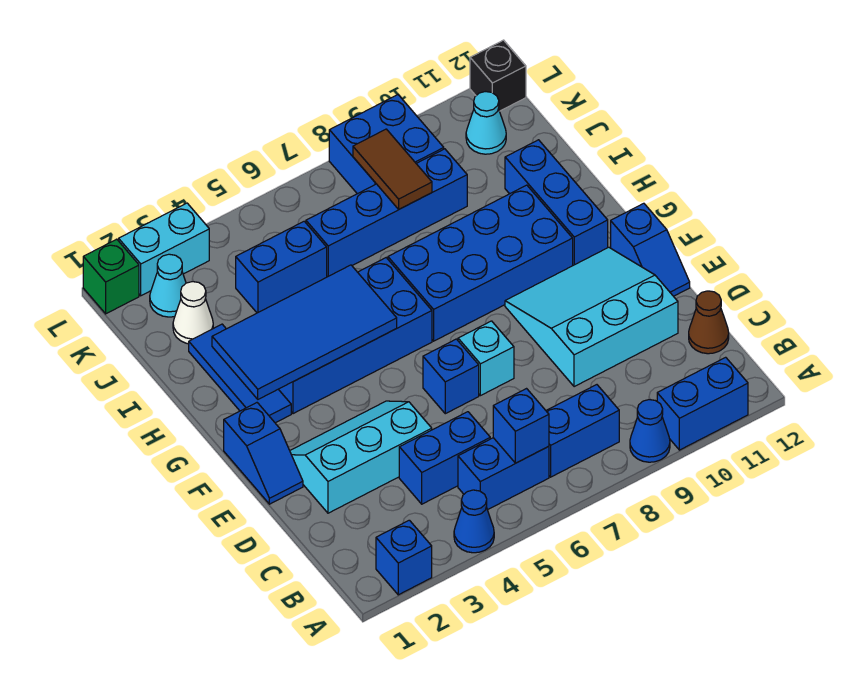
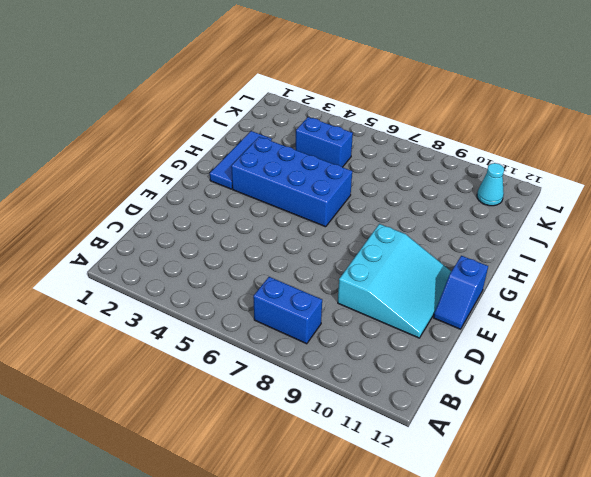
cyan slope D9:F11 level 1 top 9 -> cyan slope D9:F11 level 1 top D
none -> blue brick A2 level 1
none -> blue cone A4 level 1
none -> blue cone A9 level 1
none -> blue brick A10:A11 level 1

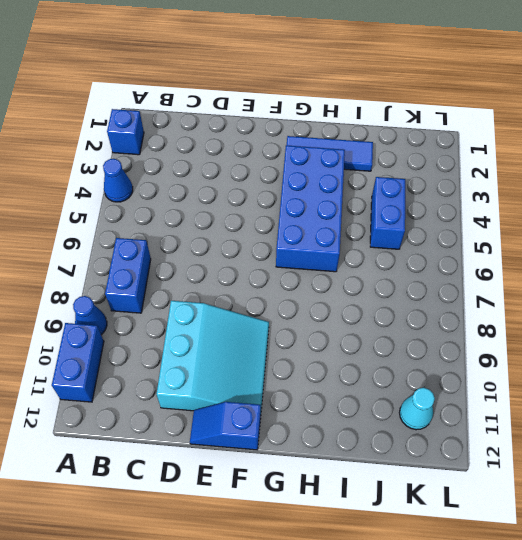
none -> blue brick B5:B6 level 1
none -> blue brick C4:C5 level 1
none -> brown cone C12 level 1
none -> cyan slope D2:E4 level 1 top D

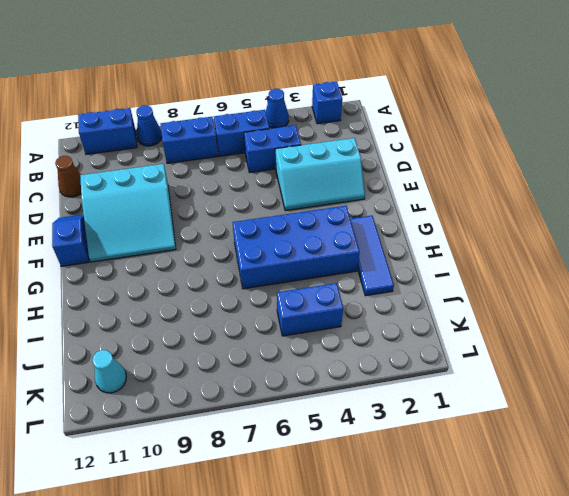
none -> blue slope E1:F1 level 1 top F
none -> blue brick E6 level 1
none -> cyan brick E7 level 1
none -> blue brick G7:H10 level 1

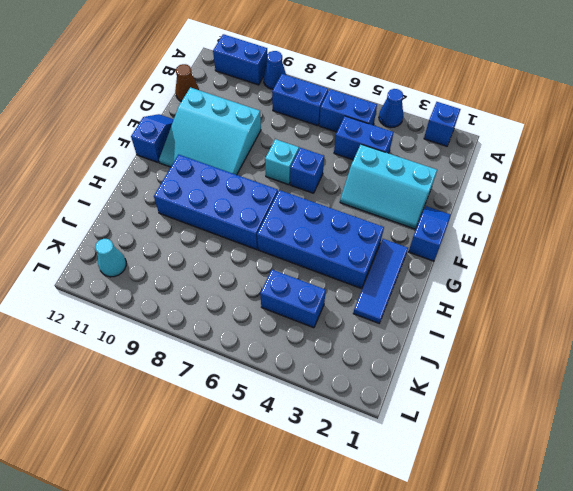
none -> blue brick G11:I11 level 1
none -> white cone J2 level 1
none -> blue brick J6:J9 level 1
none -> cyan cone K2 level 1

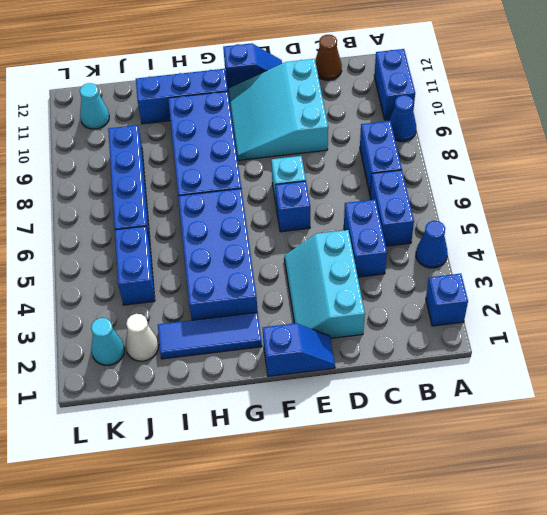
none -> blue brick K8:L9 level 1
none -> green brick L1 level 1
none -> cyan brick L2:L3 level 1
none -> black brick L12 level 1

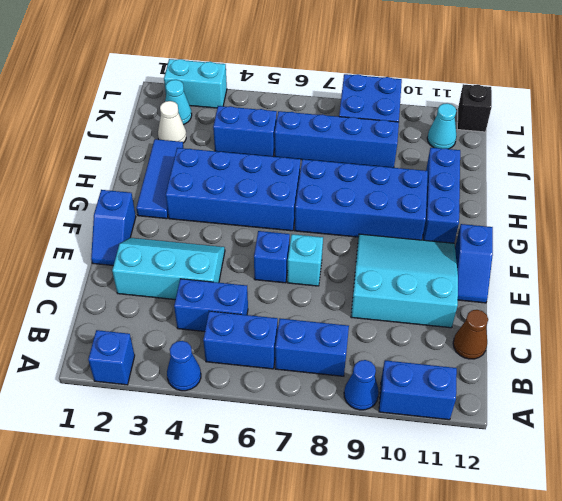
none -> green brick L1 level 1
none -> blue brick B6 level 2
none -> blue tile G2:H5 level 2
none -> brown tile J8:K8 level 2

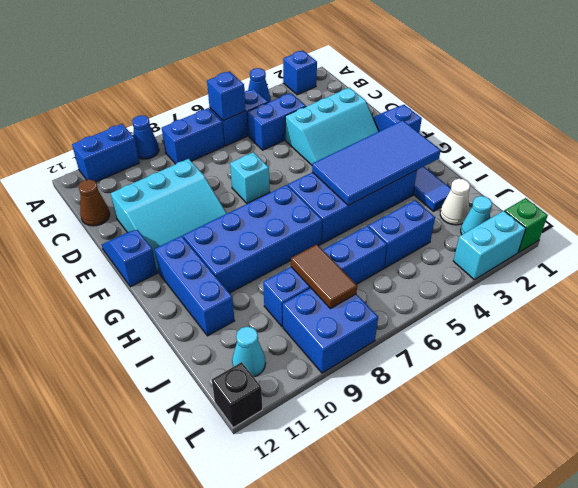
none -> blue brick E6 level 1

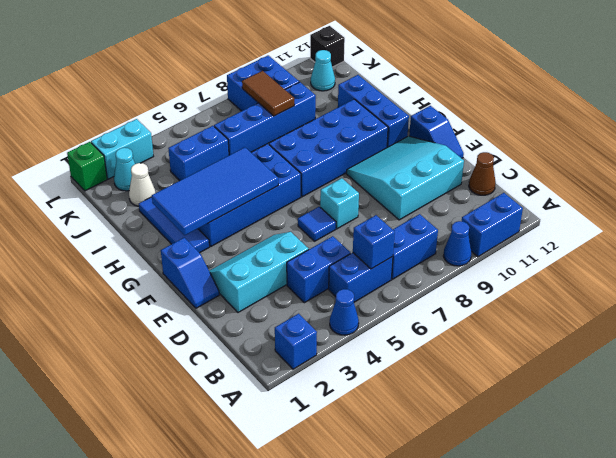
blue tile E6 level 1 -> blue brick E6 level 1

